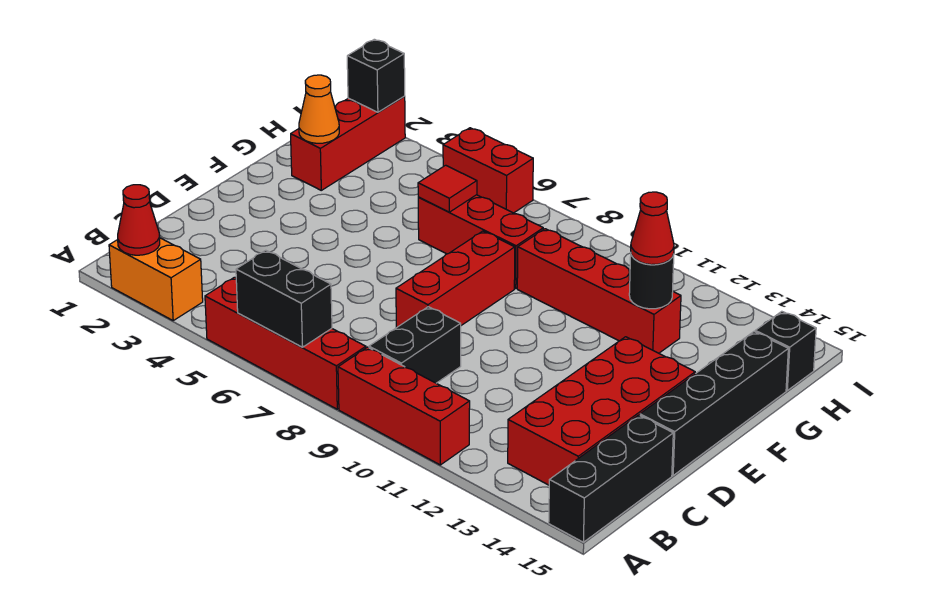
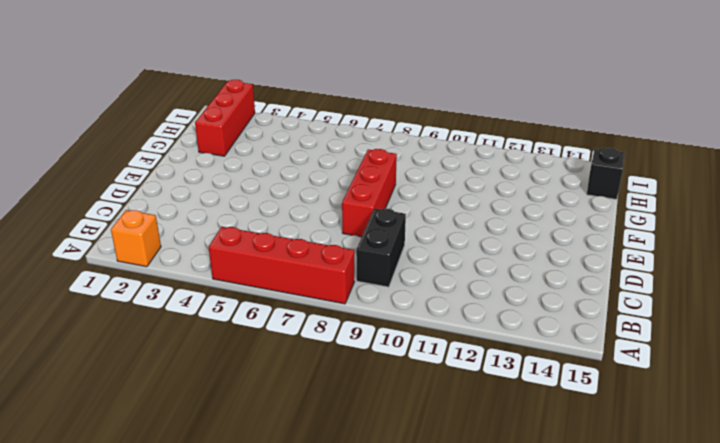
orange brick A2 level 1 -> orange brick A2:A3 level 1
none -> red brick A9:A11 level 1
none -> black brick A15:C15 level 1
none -> red brick B13:E14 level 1

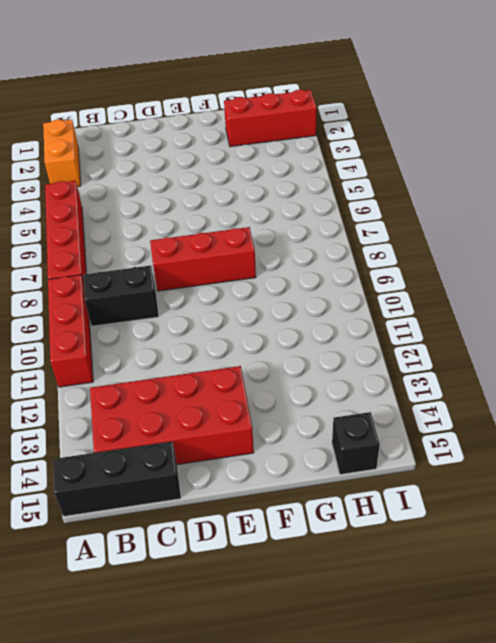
none -> black brick D15:G15 level 1
none -> red brick G6:G8 level 1
none -> red brick G9:G12 level 1

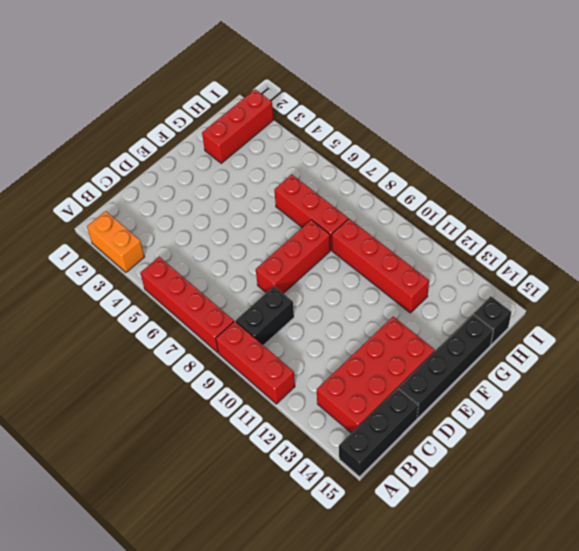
none -> red brick I5:I6 level 1
none -> red cone A2 level 2
none -> black brick A6:A7 level 2

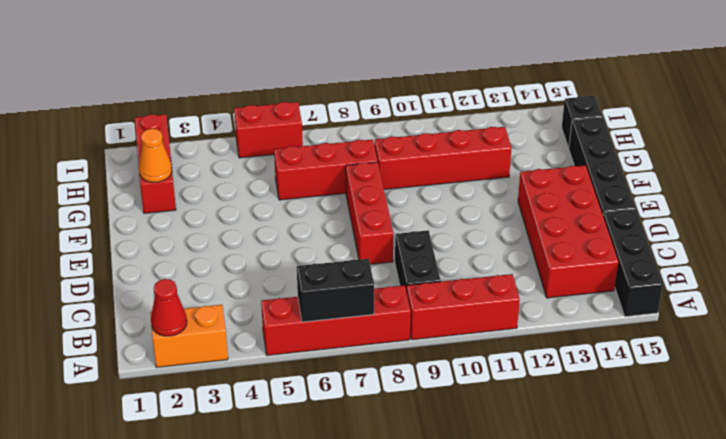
none -> red tile G6 level 2
none -> black round brick G12 level 2
none -> black brick I2 level 2

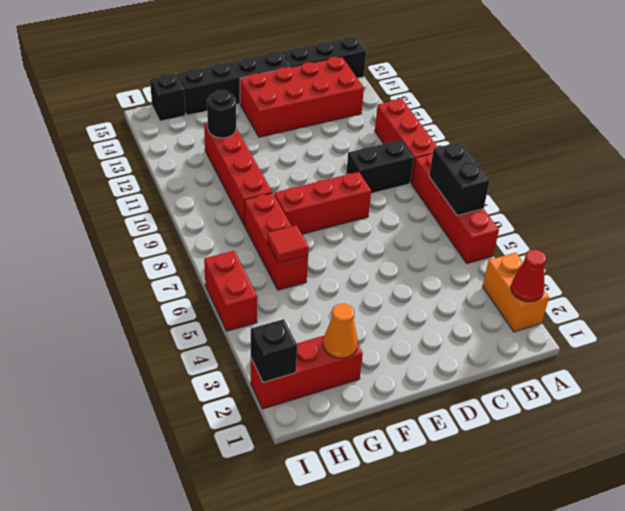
none -> red cone G12 level 3

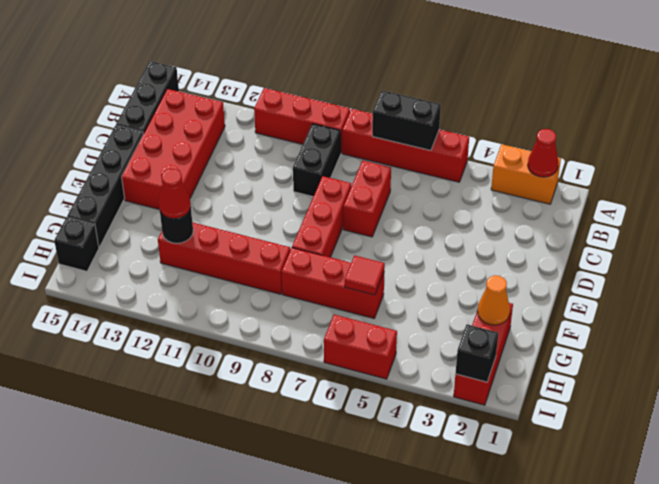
red brick C7:D7 level 1 -> none

